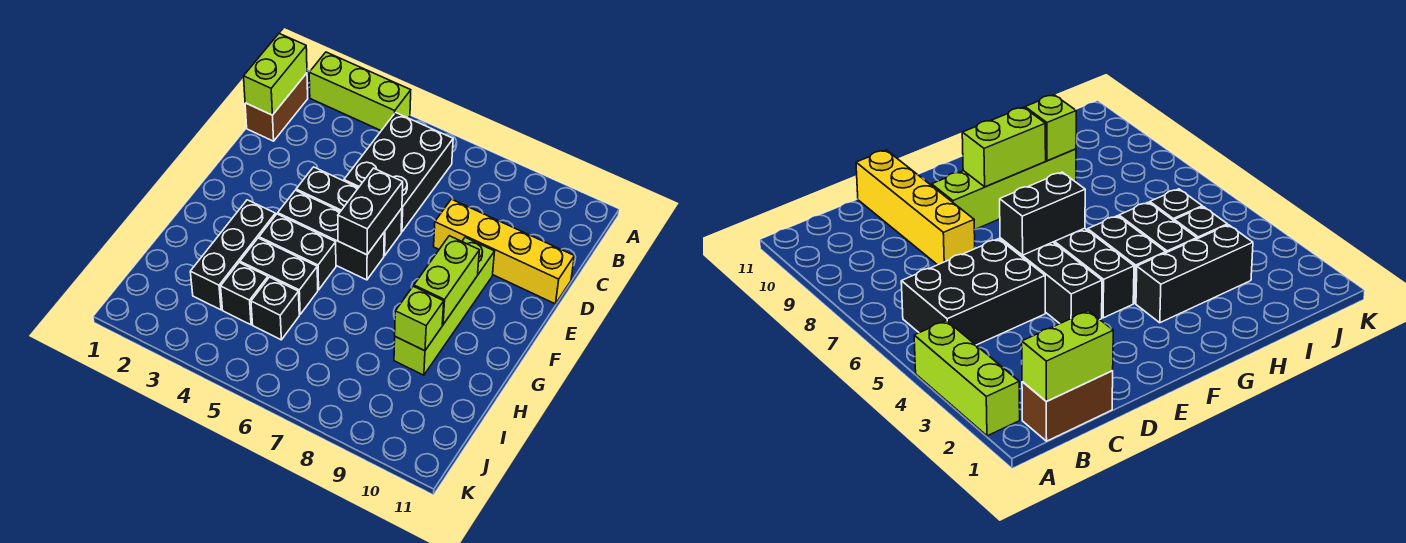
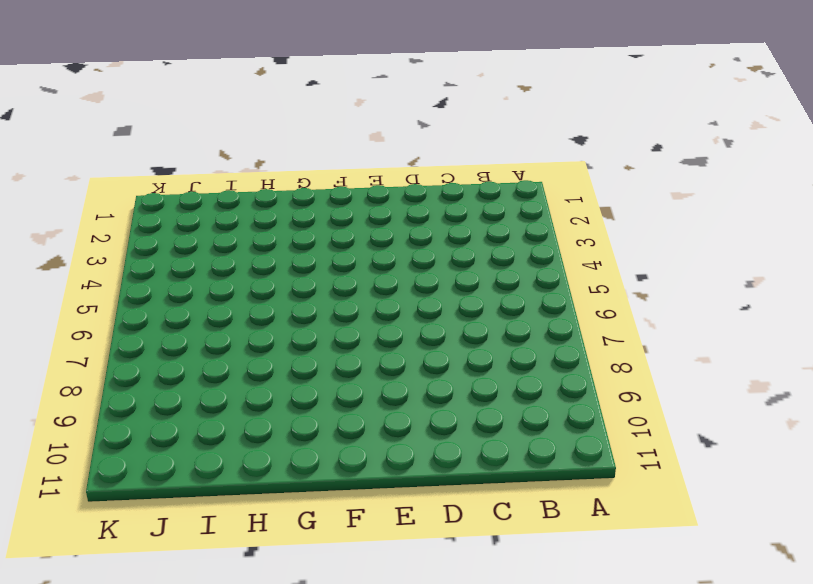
none -> lime brick A2:A4 level 1
none -> brown brick B1:C1 level 1
none -> black brick B5:D6 level 1

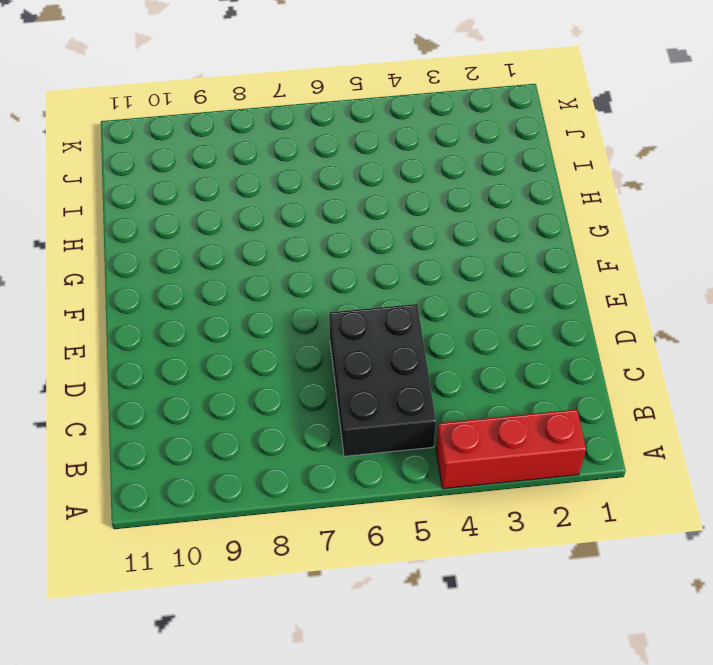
red brick A2:A4 level 1 -> lime brick A2:A4 level 1
none -> brown brick B1:C1 level 1
none -> yellow brick D8:D11 level 1
none -> black brick E4:E6 level 1

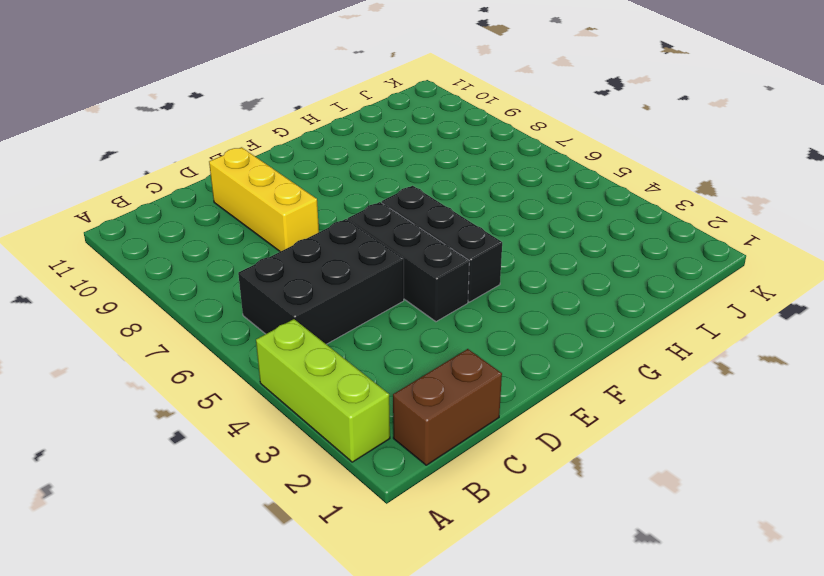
yellow brick D8:D10 level 1 -> yellow brick D8:D11 level 1
none -> lime brick E9:H9 level 1
none -> black brick G3:I3 level 1
none -> black brick G4:G5 level 1

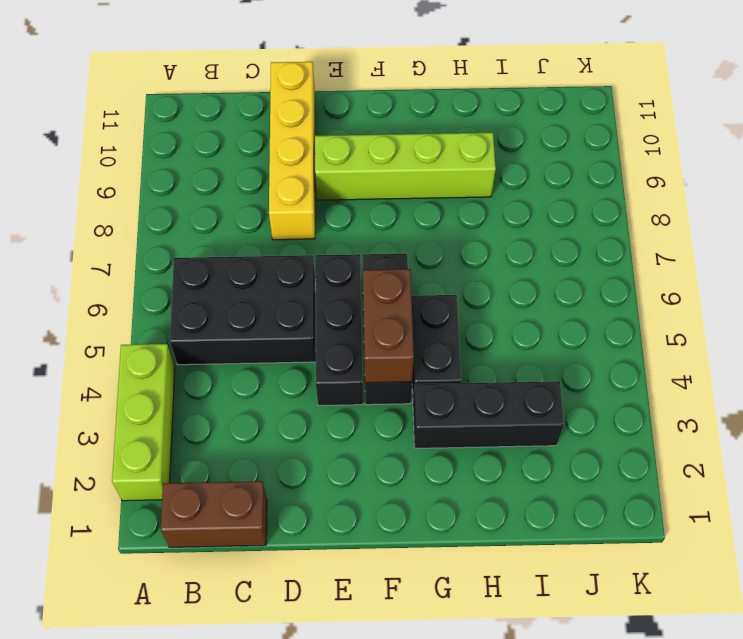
brown brick F4:F5 level 2 -> none
none -> black brick H4:H5 level 1
none -> black brick I4 level 1
none -> black brick I5 level 1

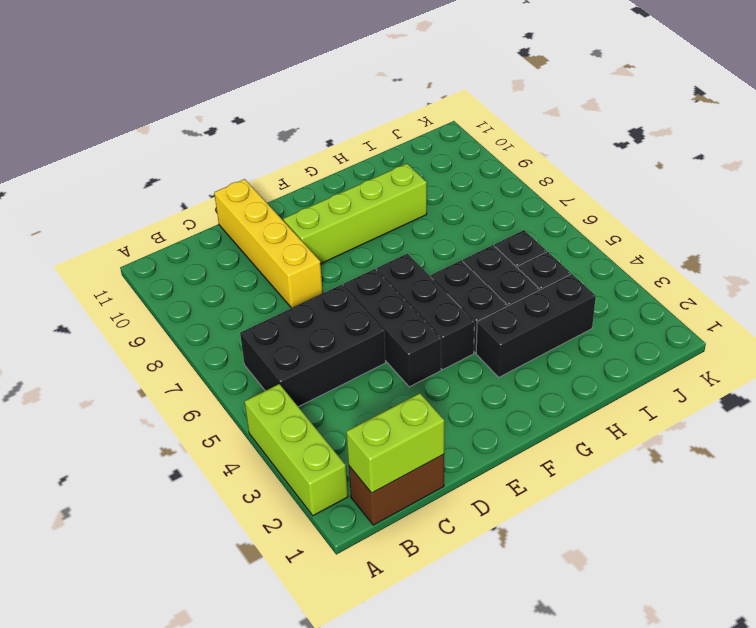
none -> black brick E6:F6 level 2
none -> lime brick F9:G9 level 2
none -> lime brick H9 level 2

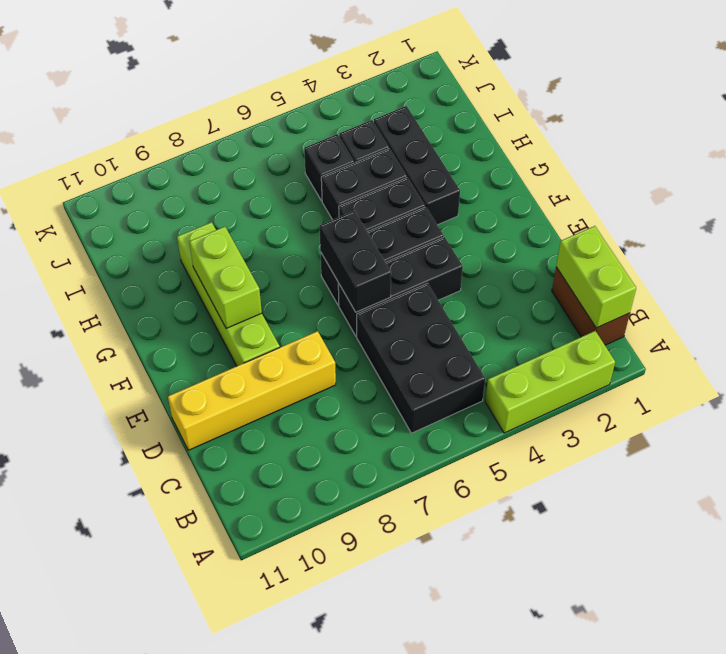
none -> lime brick H9 level 2

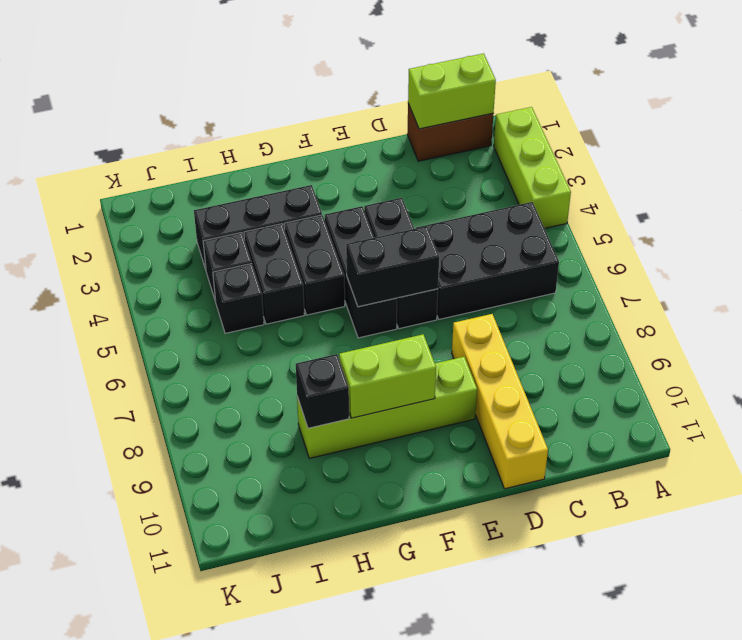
black brick H9 level 2 -> lime brick H9 level 2

